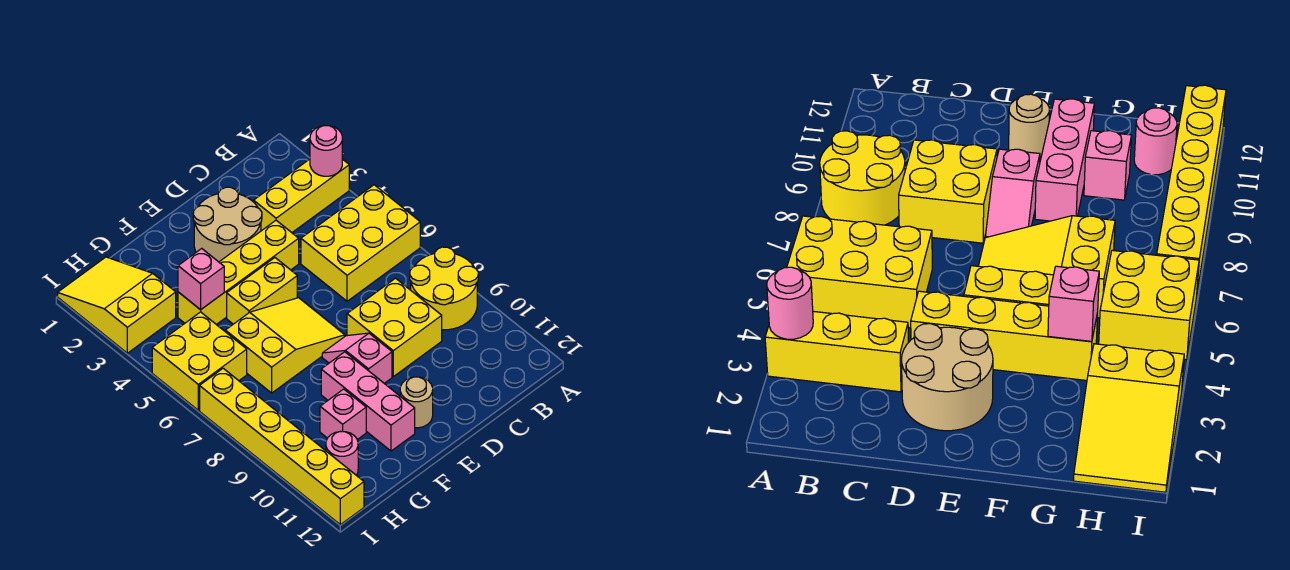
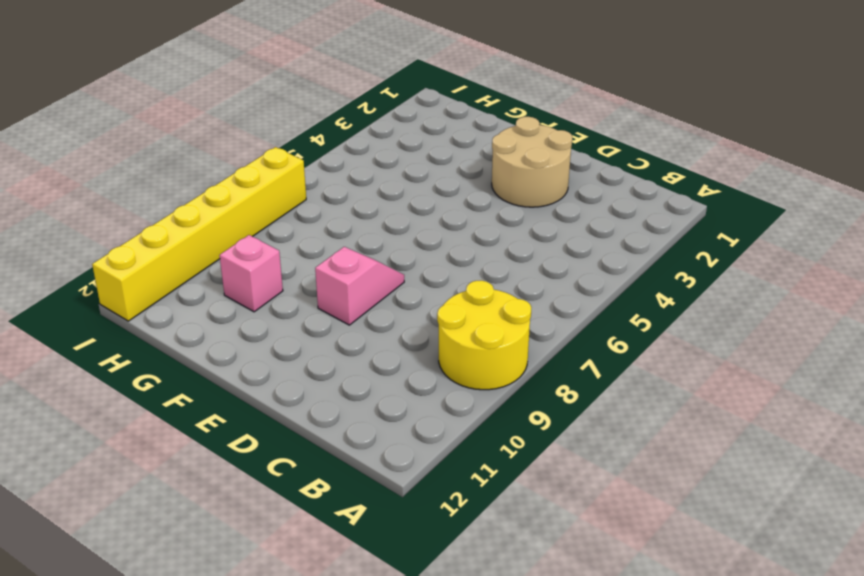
none -> yellow brick A3:C3 level 1
none -> yellow brick A5:C6 level 1
none -> yellow brick C8:D9 level 1

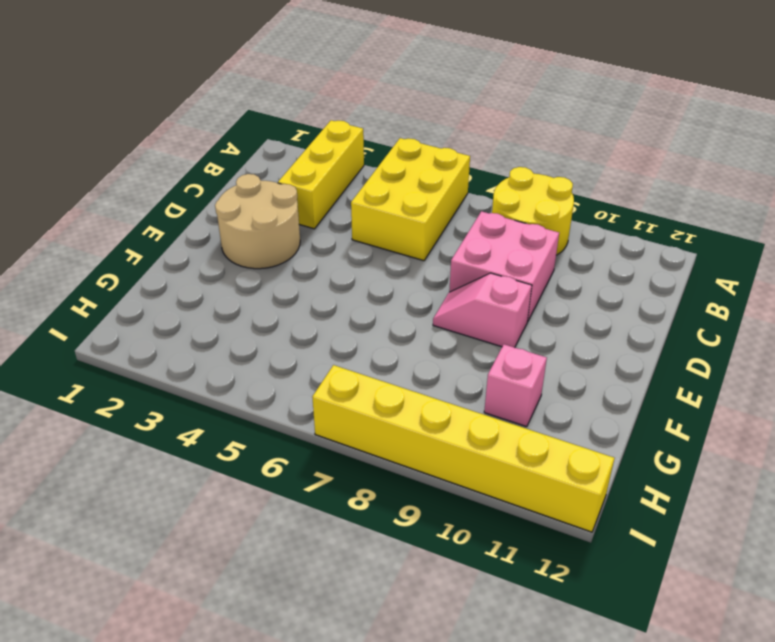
pink brick C8:D9 level 1 -> yellow brick C8:D9 level 1
none -> yellow brick D4:G4 level 1
none -> yellow brick E5:F5 level 1
none -> yellow slope E6:G7 level 1 top G

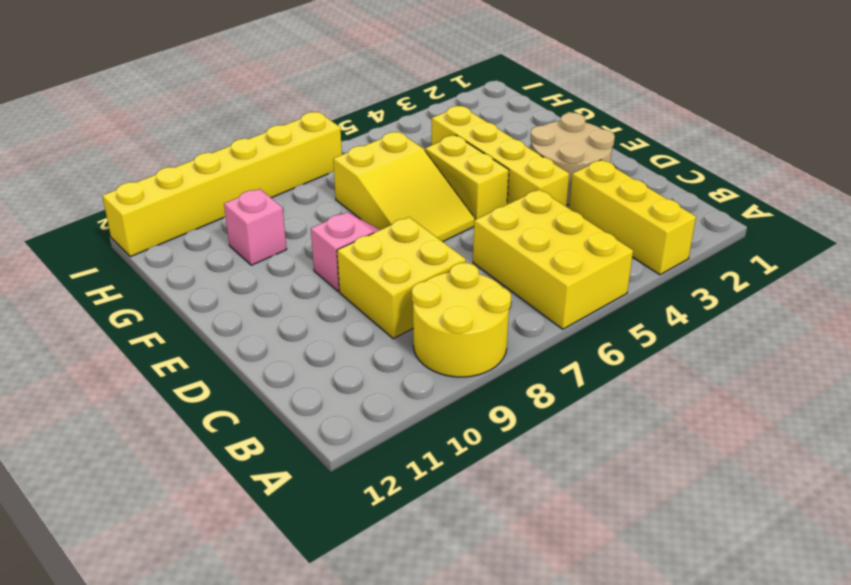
none -> tan round brick E11 level 1
none -> pink brick F9:F11 level 1
none -> yellow slope H1:I3 level 1 top 3

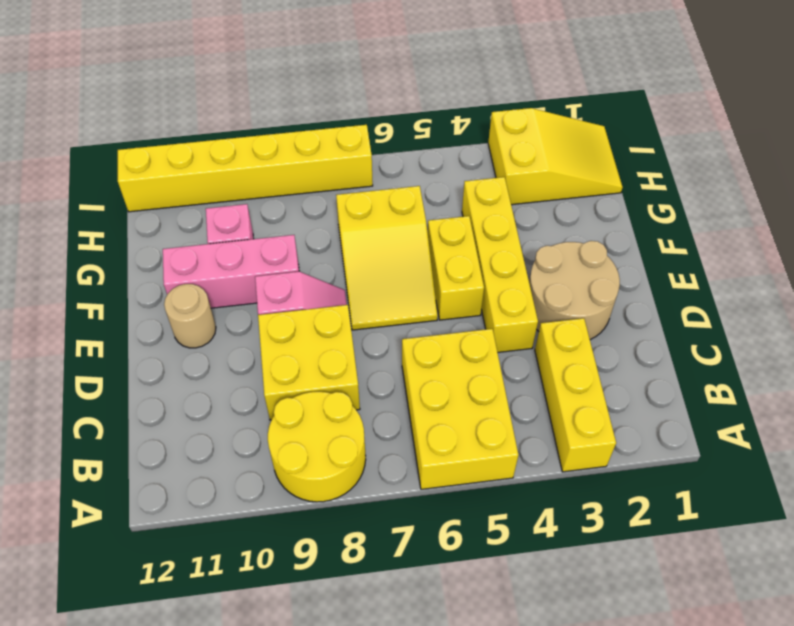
none -> yellow brick H5:I6 level 1
none -> pink round brick H11 level 1
none -> pink round brick A3 level 2

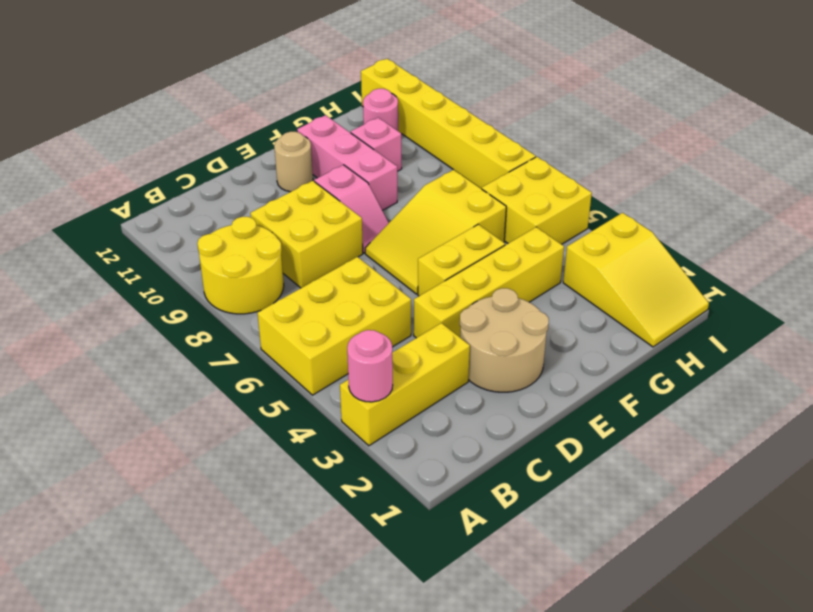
none -> pink brick G4 level 2

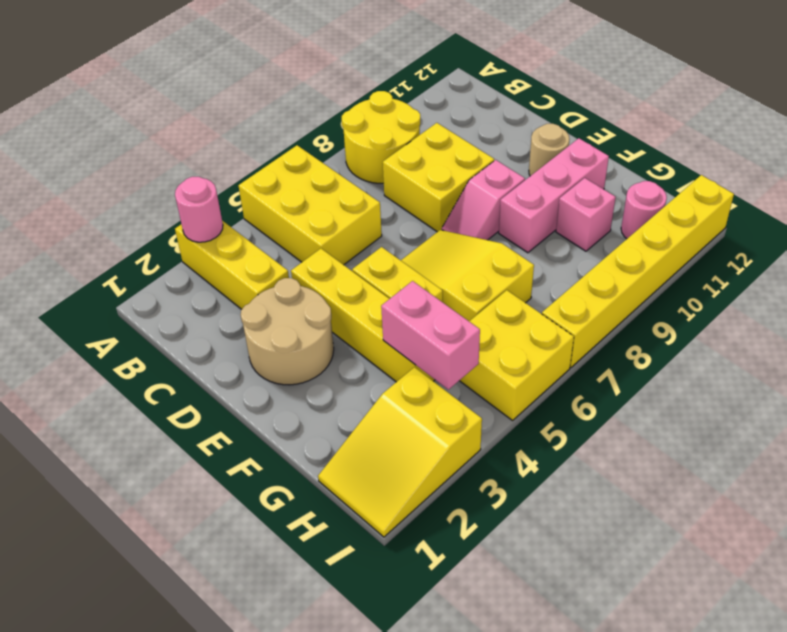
pink brick G4:H4 level 2 -> pink brick G4 level 2

